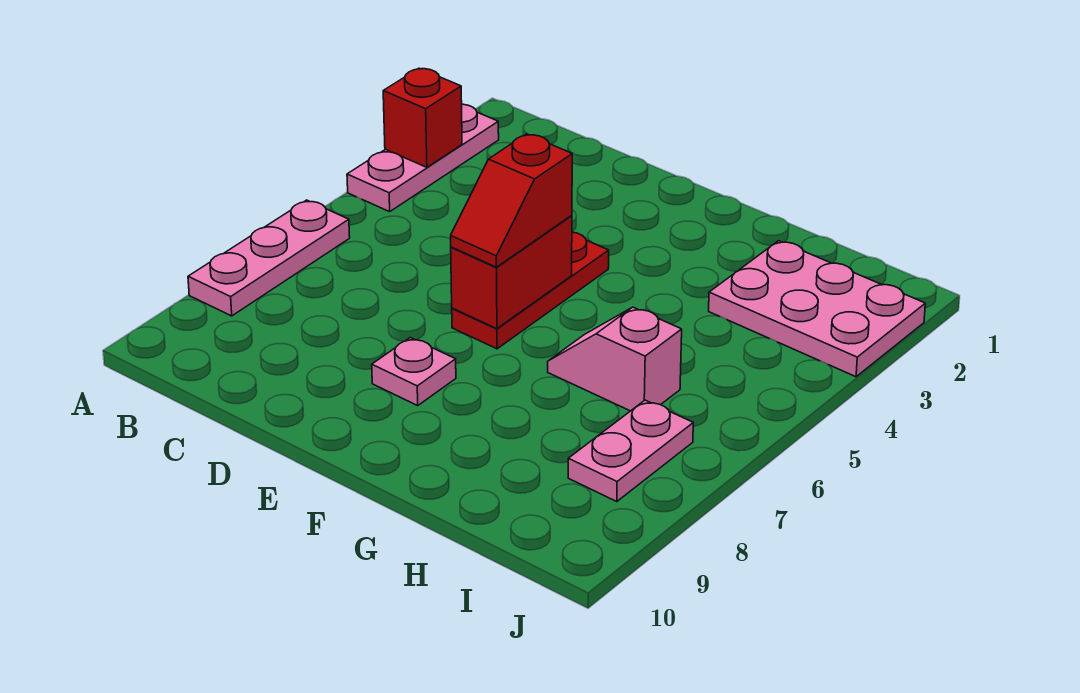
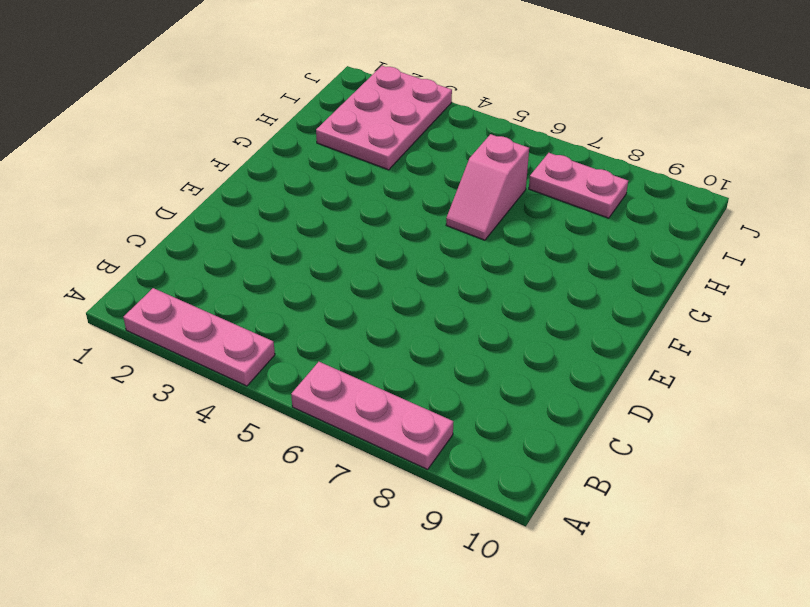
none -> red plate E4:E6 level 1
none -> pink plate E8 level 1

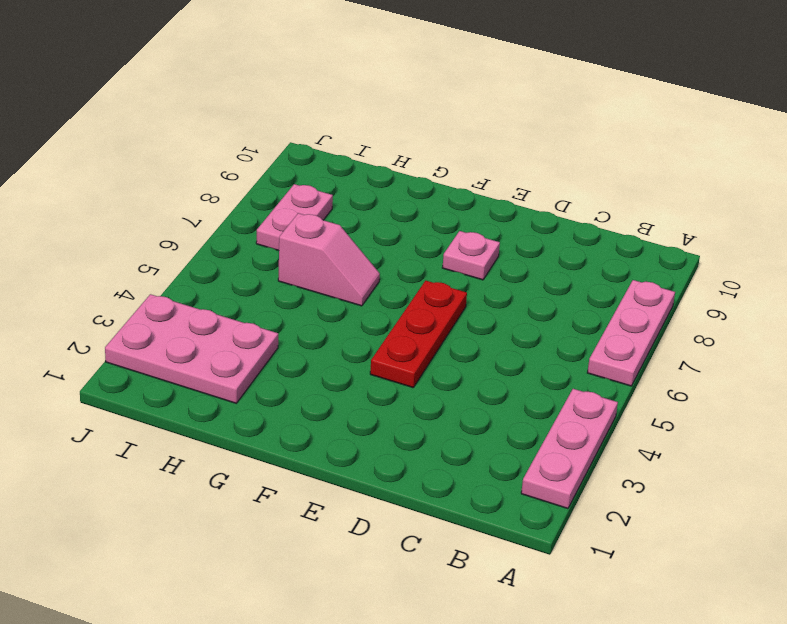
none -> red brick A3 level 2
none -> red brick E5:E6 level 2

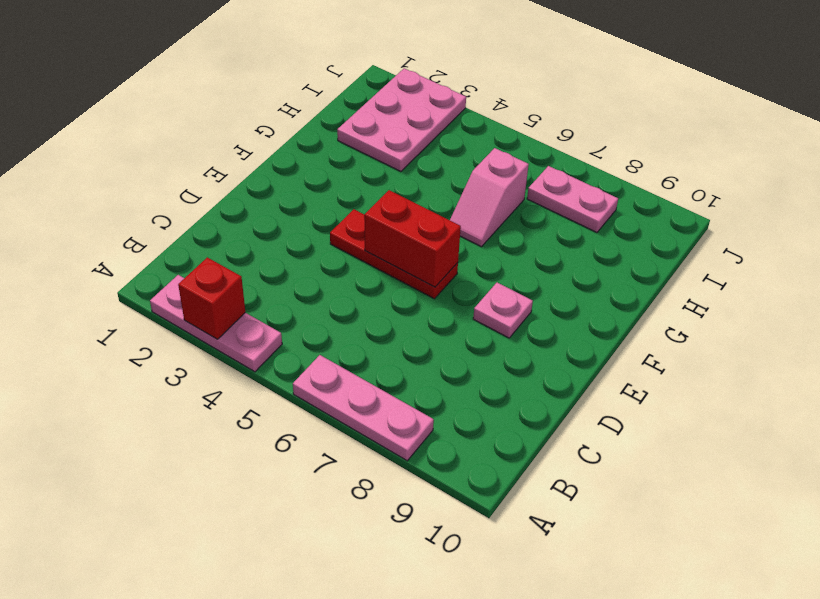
none -> red slope E5:E6 level 3 top 5

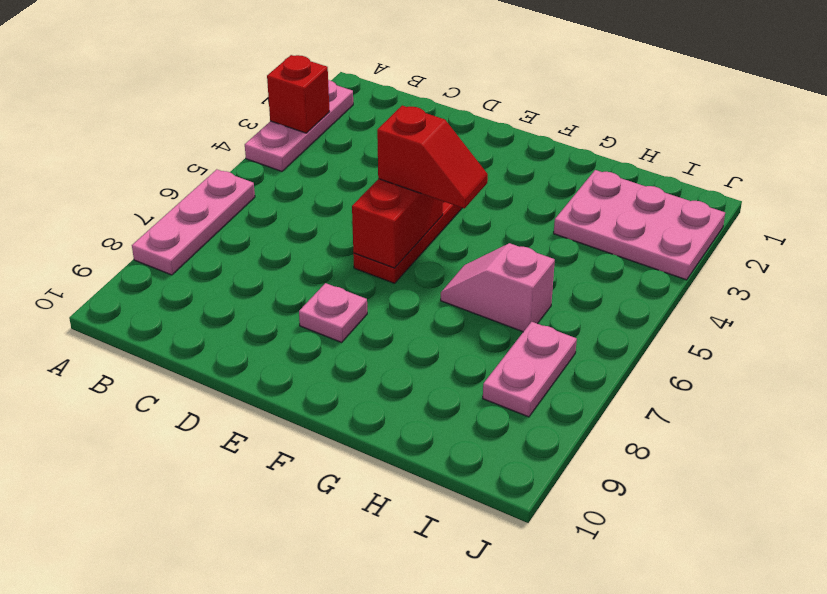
red slope E5:F5 level 3 top E -> red slope E5:E6 level 3 top 5

